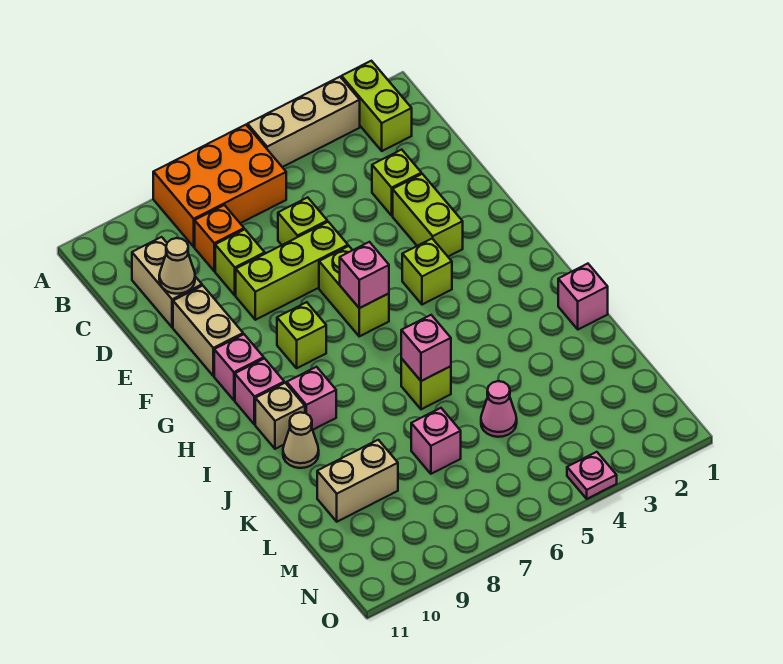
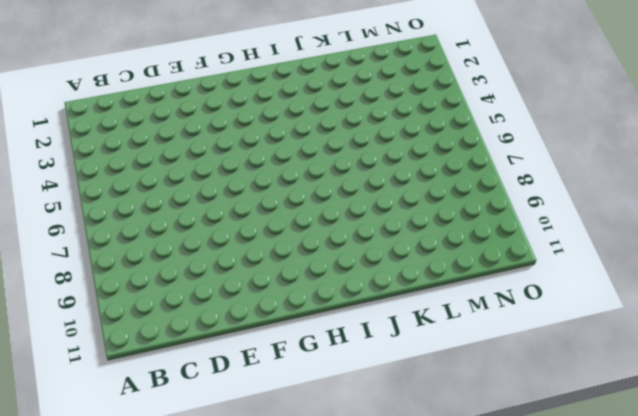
none -> lime brick A2:B2 level 1
none -> tan brick A3:A5 level 1
none -> orange brick A6:B8 level 1

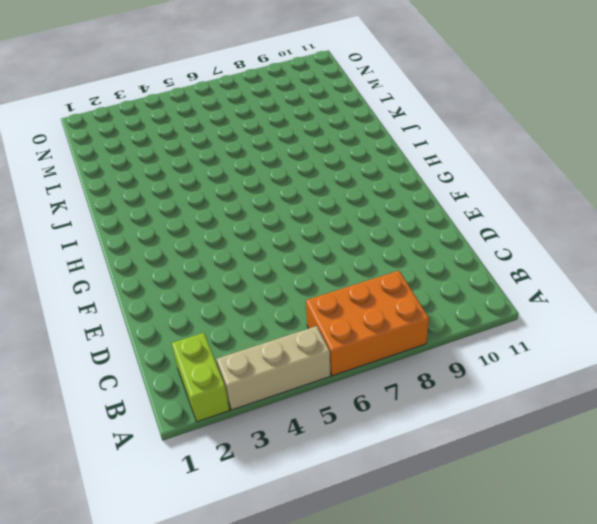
none -> orange brick C8 level 1
none -> tan brick C10:D10 level 1
none -> lime brick D3 level 1

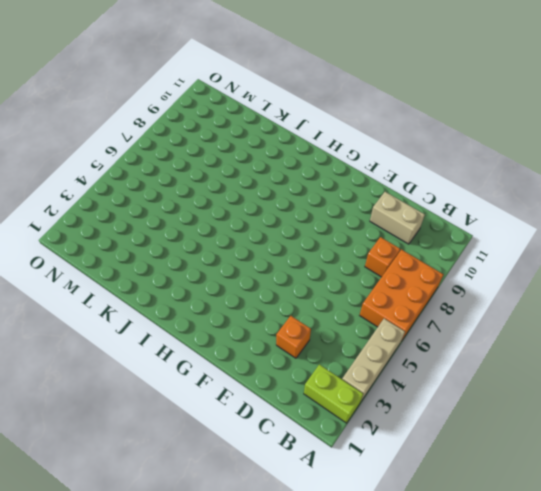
orange brick D3 level 1 -> lime brick D3 level 1
none -> lime brick D6 level 1
none -> lime brick D8 level 1
none -> lime brick E3:F3 level 1

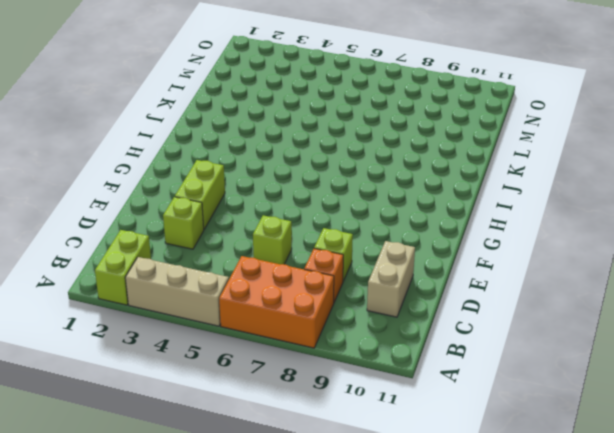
none -> lime brick E6:E8 level 1
none -> tan brick E10:F10 level 1
none -> lime brick F6:G6 level 1

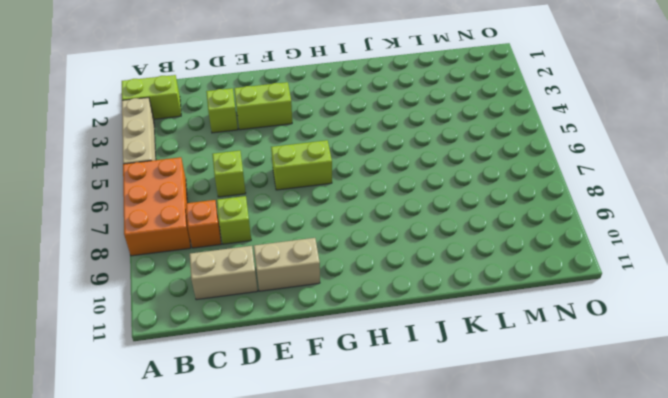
none -> lime brick E6:E8 level 1
none -> lime brick G4 level 1
none -> lime brick G8 level 1

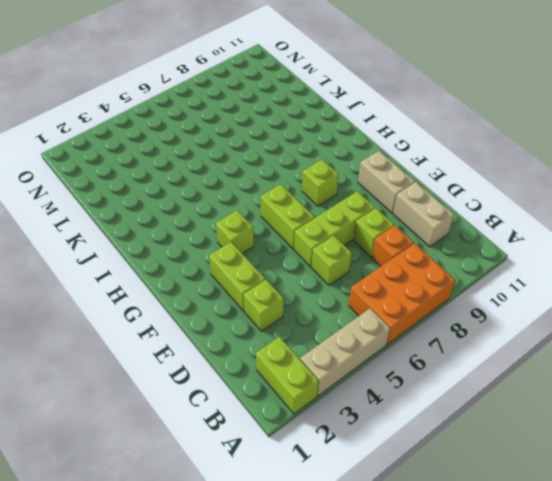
none -> pink brick G10 level 1
none -> pink brick H10 level 1
none -> pink brick I9 level 1

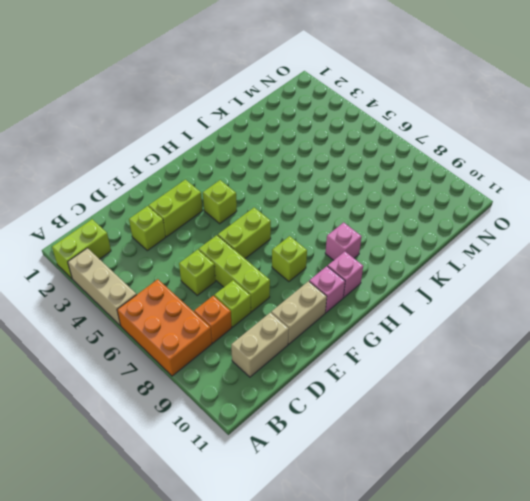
none -> tan brick I10 level 1
none -> pink brick J1 level 1
none -> lime brick J6 level 1

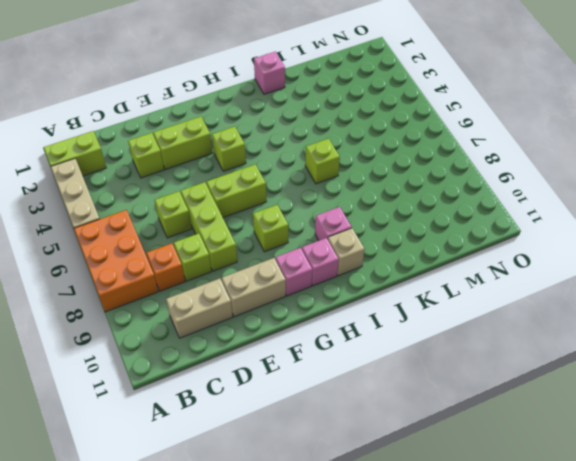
none -> tan cone J10 level 1
none -> pink cone L5 level 1
none -> pink brick L7 level 1

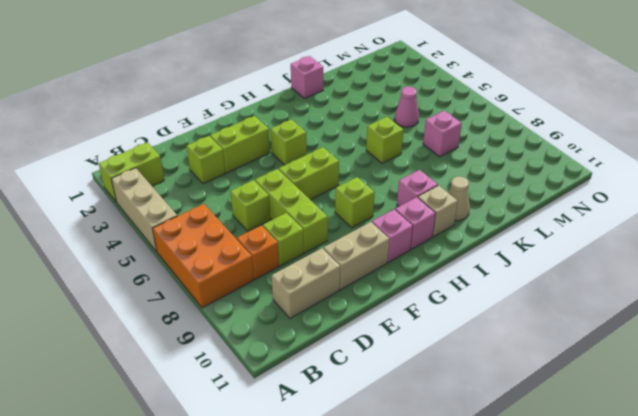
none -> tan brick L9:L10 level 1
none -> pink plate O4 level 1
none -> tan cone D10 level 2

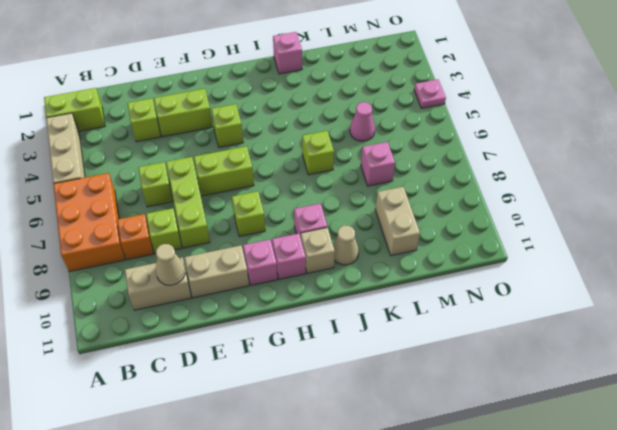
none -> pink brick G6 level 2
none -> pink brick J6 level 2

